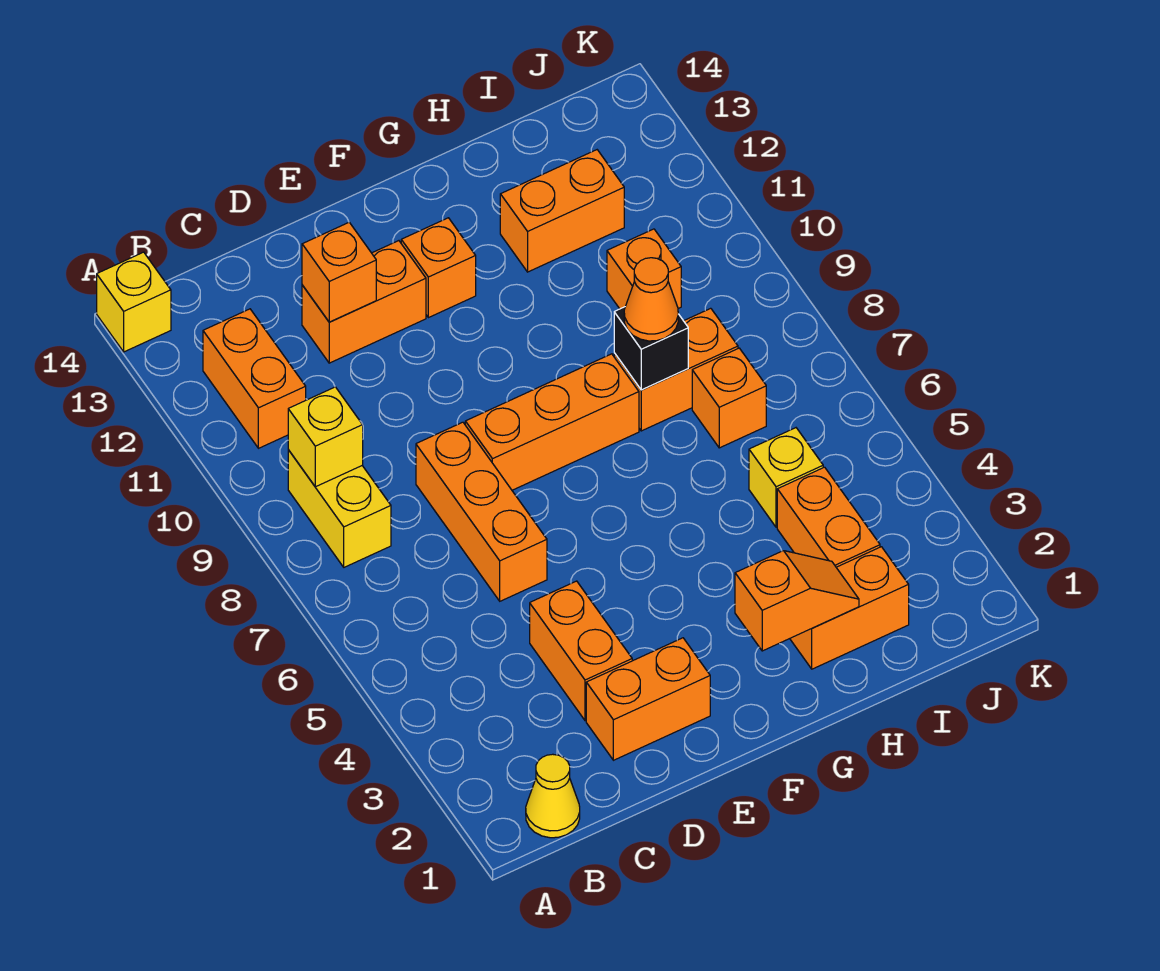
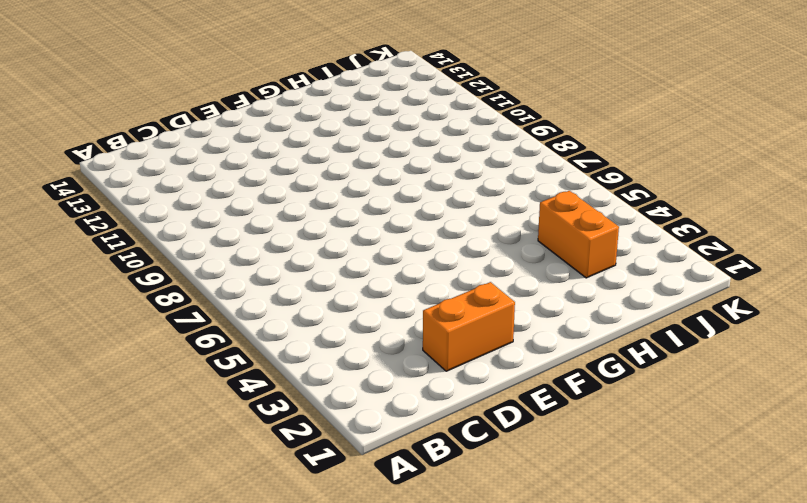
none -> yellow brick A14 level 1
none -> yellow cone B1 level 1
none -> yellow brick B8:B9 level 1

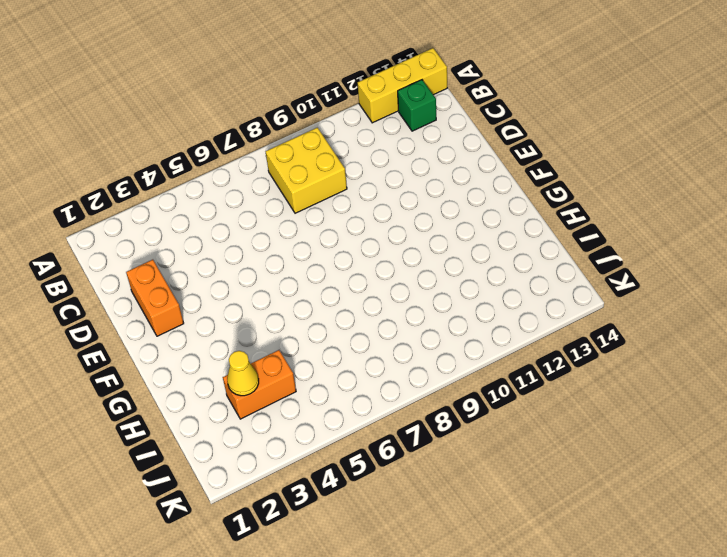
yellow brick A12:A14 level 1 -> yellow brick A14 level 1
yellow brick B8:C9 level 1 -> yellow brick B8:B9 level 1
green brick B13 level 1 -> none
yellow cone I3 level 2 -> yellow cone B1 level 1
none -> orange brick B11:B12 level 1
none -> orange brick D3:D4 level 1
none -> orange brick D6:D8 level 1

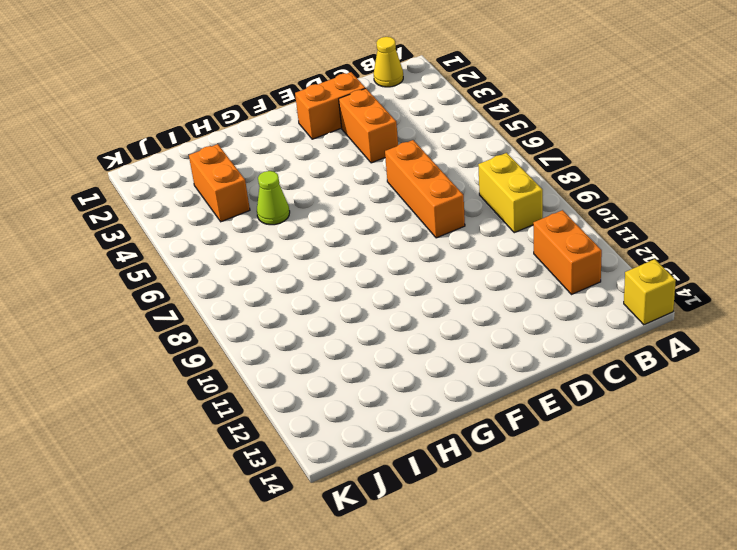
lime cone H5 level 1 -> none
none -> orange brick D12:E12 level 1
none -> orange brick E8:G8 level 1
none -> orange brick F12 level 1

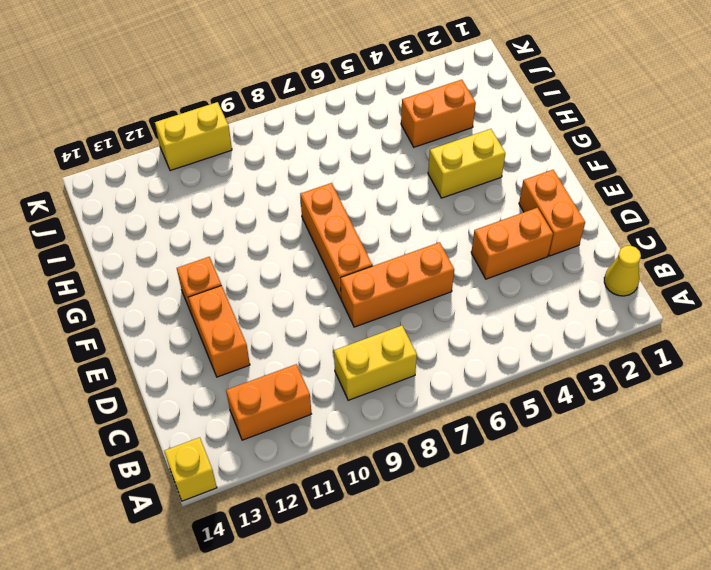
yellow brick G3:G4 level 1 -> none
yellow brick K10:K11 level 1 -> none
none -> orange brick H2:I2 level 1
none -> orange brick H8:I8 level 1
none -> orange brick H12:I12 level 1

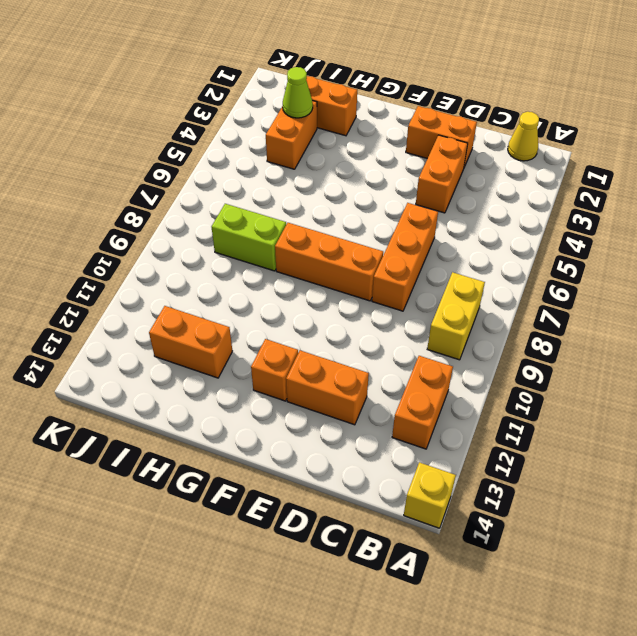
lime brick H8:I8 level 1 -> orange brick H8:I8 level 1
lime cone I3 level 2 -> none
none -> yellow brick I5 level 1
none -> orange brick I7 level 1
none -> orange brick I10 level 1

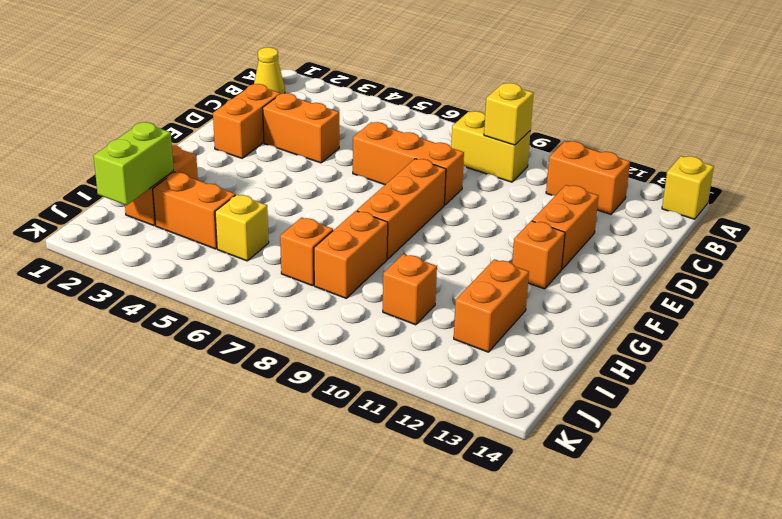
lime brick I2:J2 level 2 -> none
none -> orange brick D12 level 2
none -> orange slope G2:H2 level 2 top G
none -> black brick H8 level 2

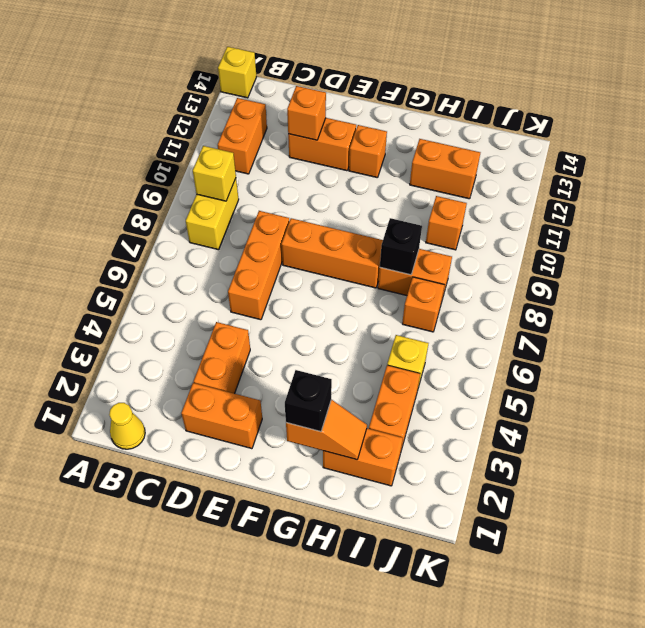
black brick G2 level 3 -> none
none -> orange cone H8 level 3

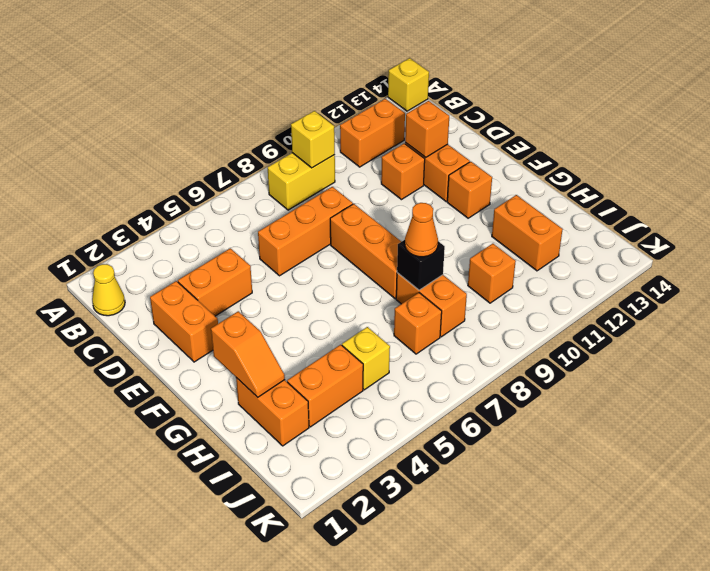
orange brick D11 level 1 -> none

